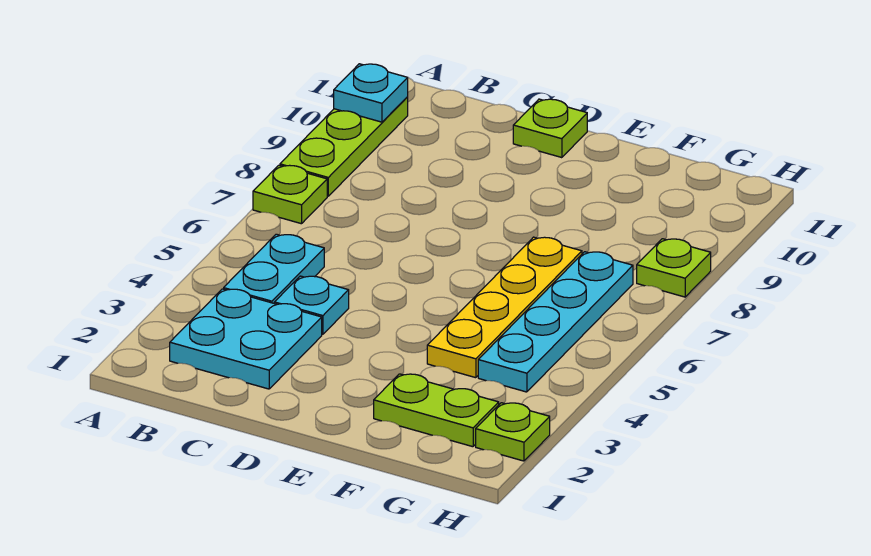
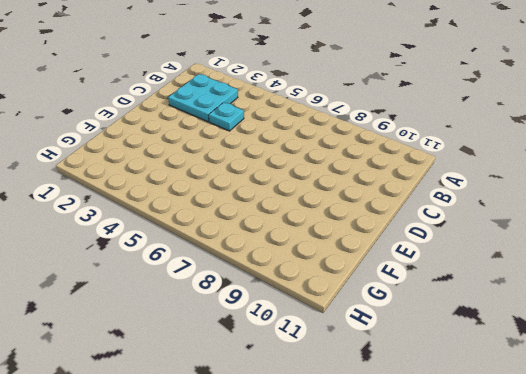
none -> lime plate A7 level 1
none -> lime plate A8:A10 level 1
none -> cyan plate B4:B5 level 1

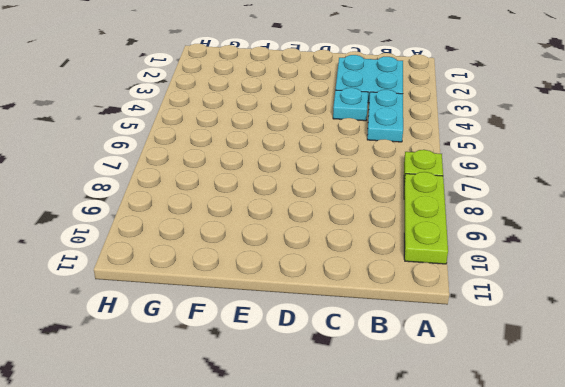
none -> lime plate D11 level 1
none -> lime plate F2:G2 level 1
none -> yellow plate F4:F7 level 1

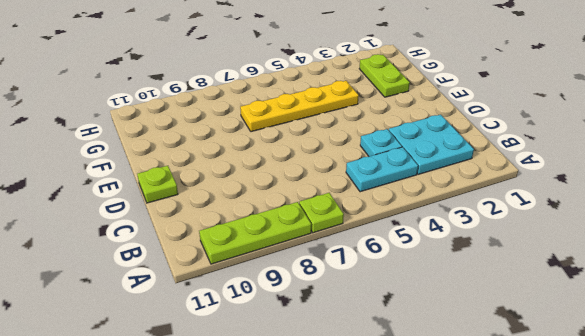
none -> cyan plate G4:G7 level 1
none -> lime plate H2 level 1
none -> lime plate H8 level 1

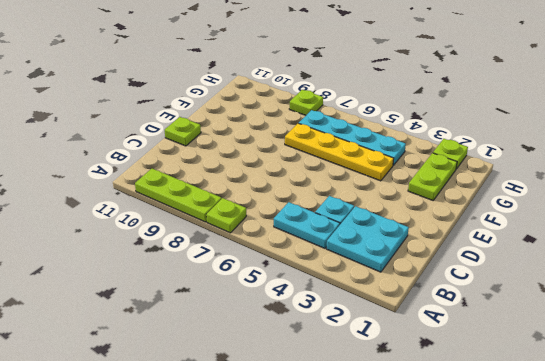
none -> cyan plate A10 level 2

